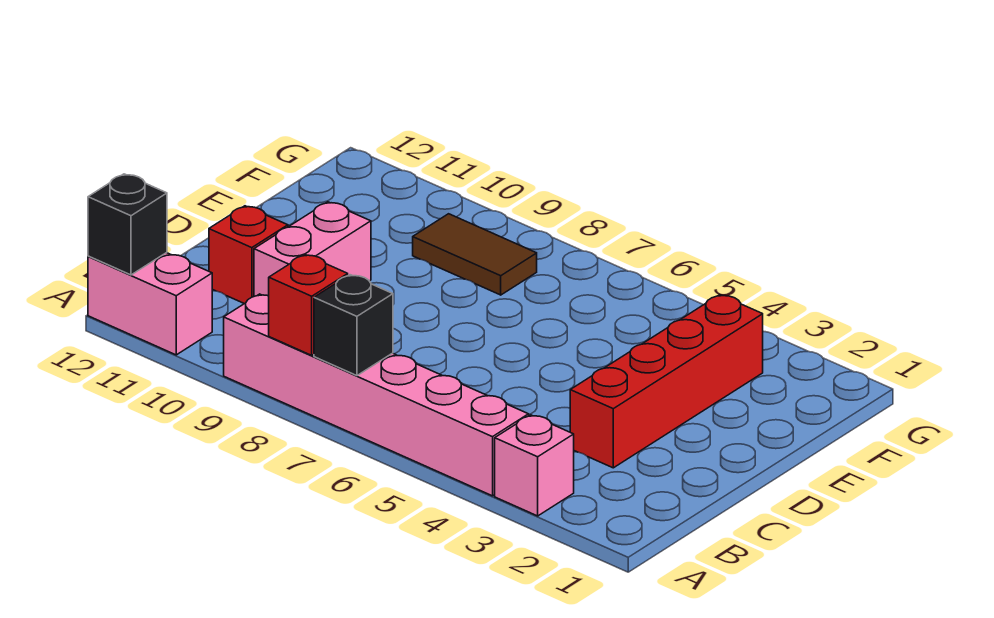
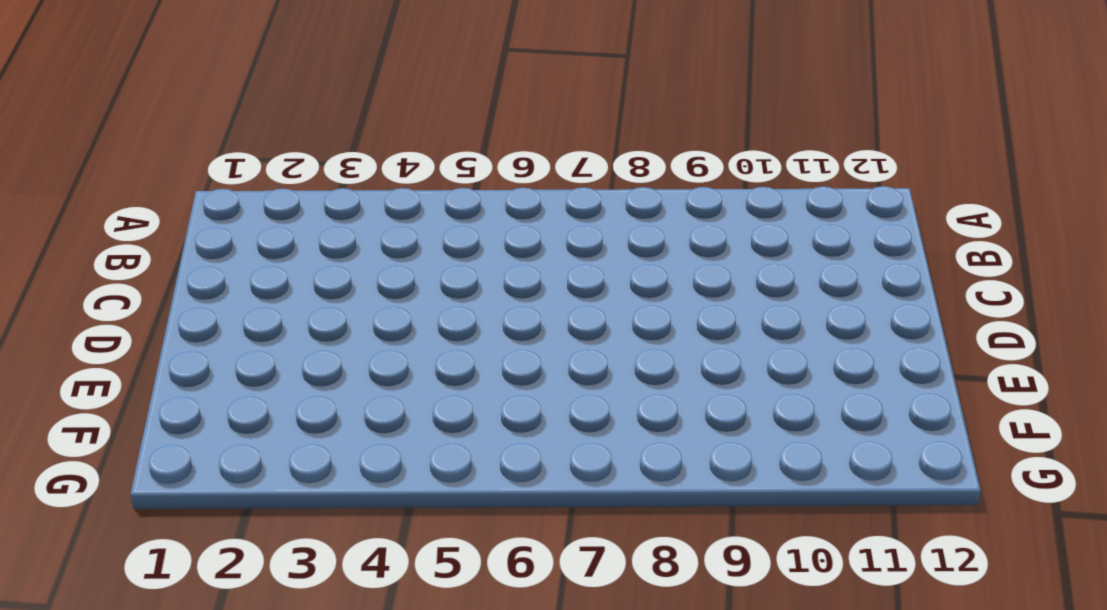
none -> pink brick A3 level 1
none -> pink brick A4:A9 level 1

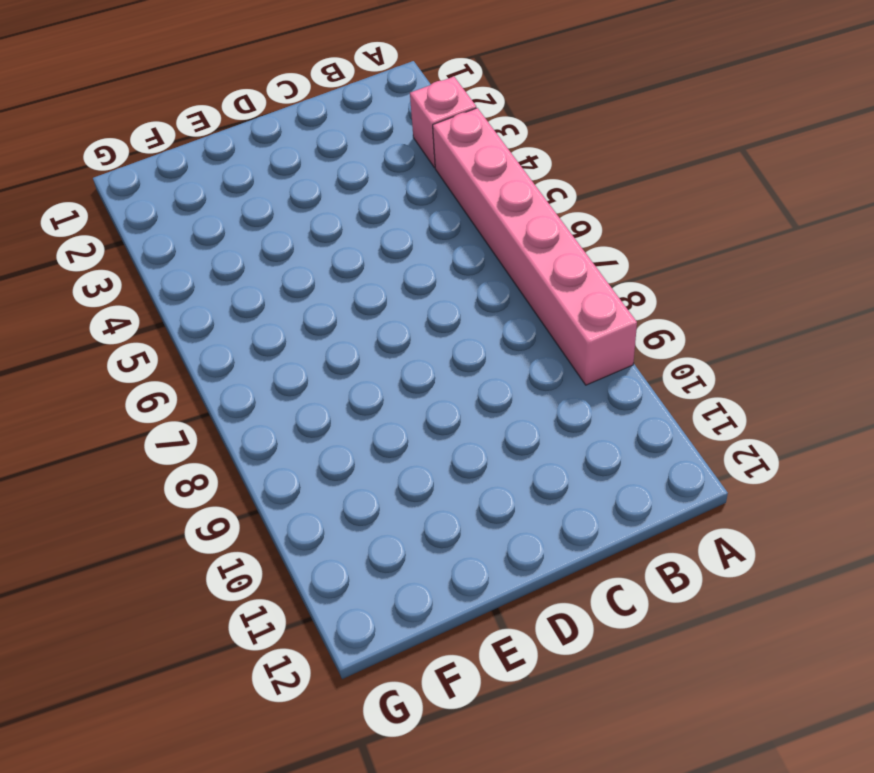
none -> pink brick A11:A12 level 1
none -> red brick C3:F3 level 1

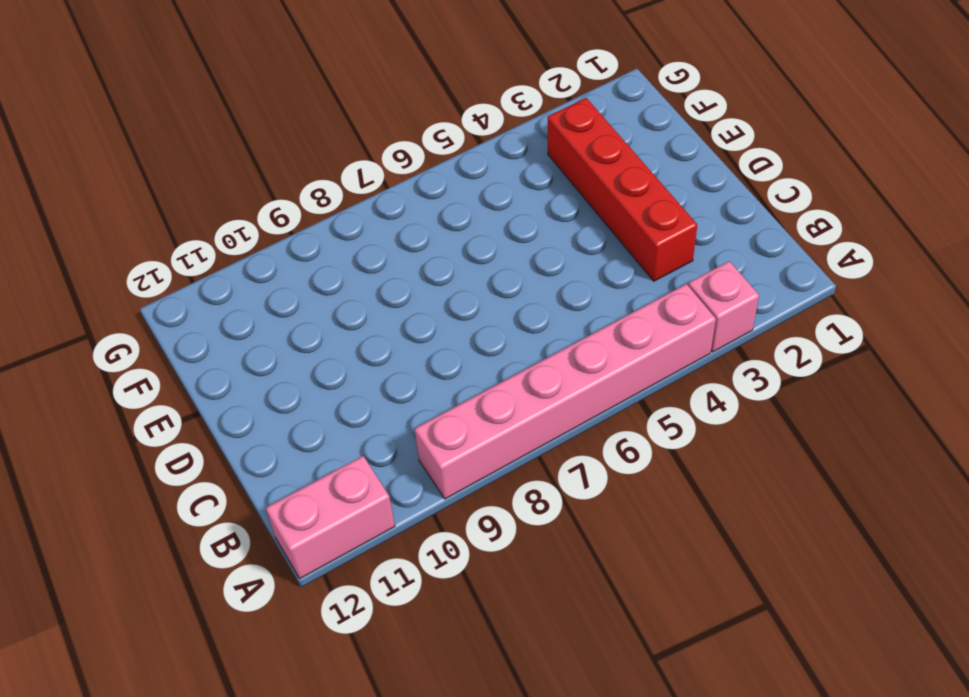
none -> pink brick C10:D10 level 1
none -> red brick C11 level 1

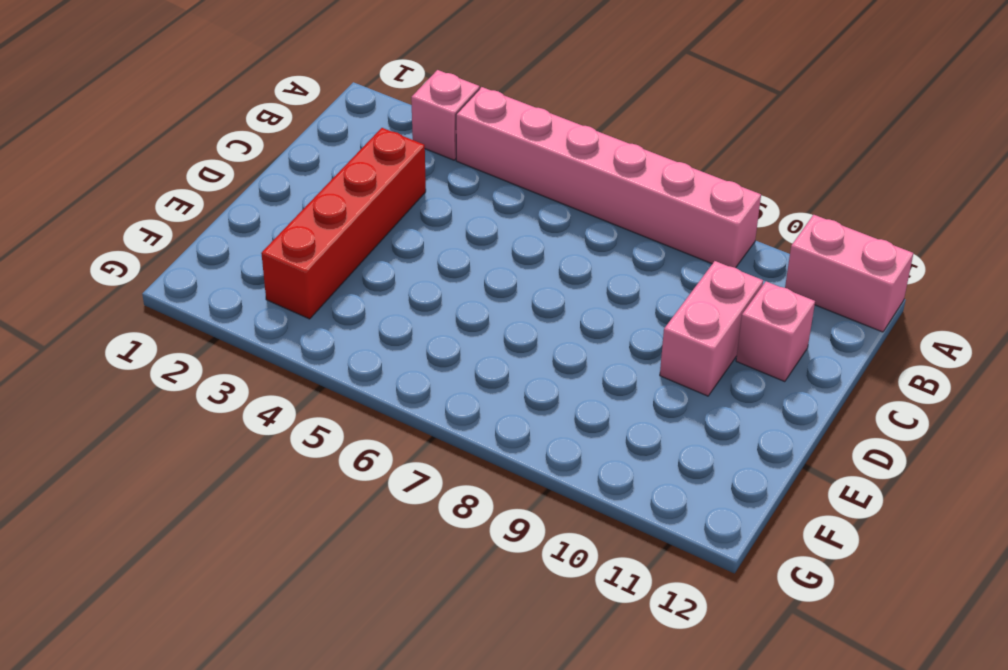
pink brick C11 level 1 -> red brick C11 level 1
none -> brown tile F8:F9 level 1
none -> black brick A7 level 2

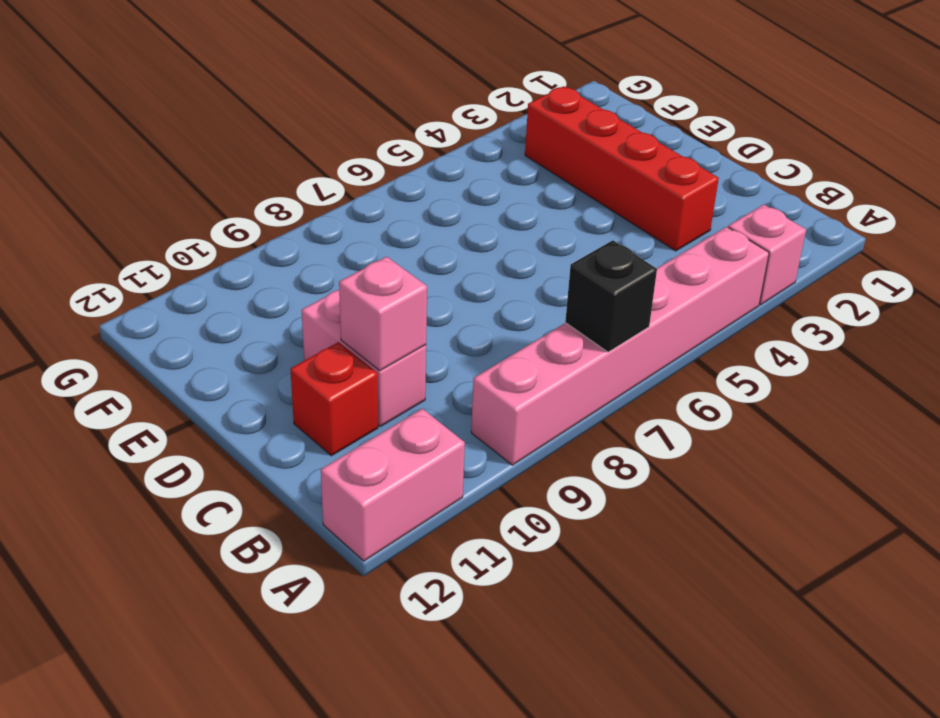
pink brick C10 level 2 -> none
none -> brown tile F8:F9 level 1
none -> red brick A8 level 2

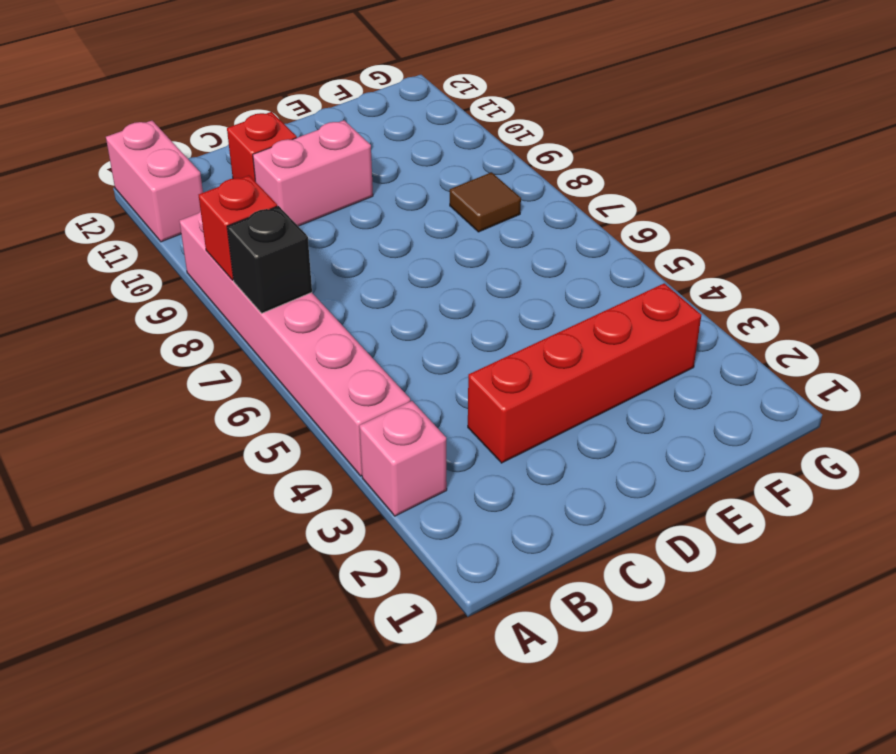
brown tile F8 level 1 -> brown tile F8:F9 level 1
none -> black brick A12 level 2

